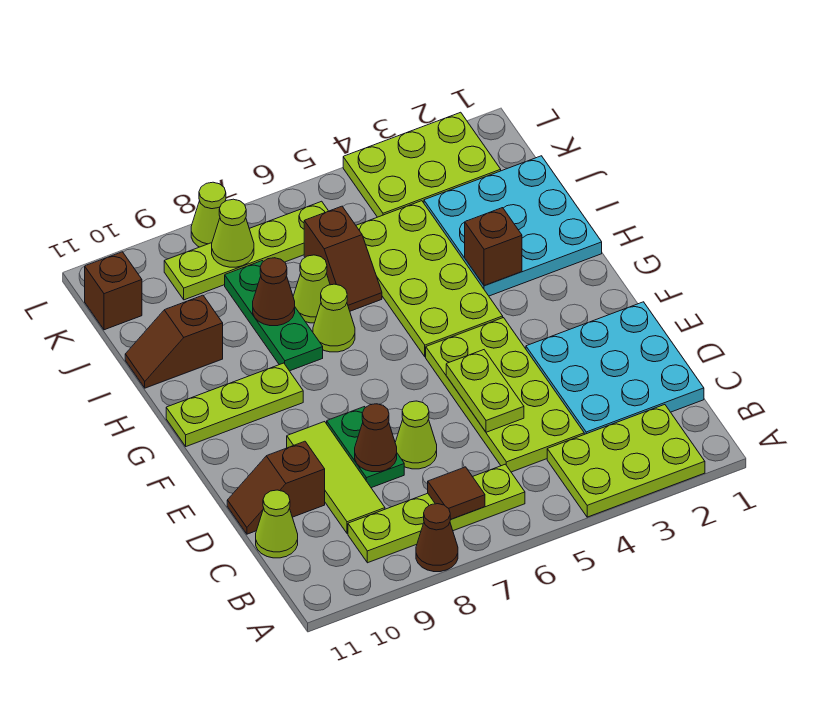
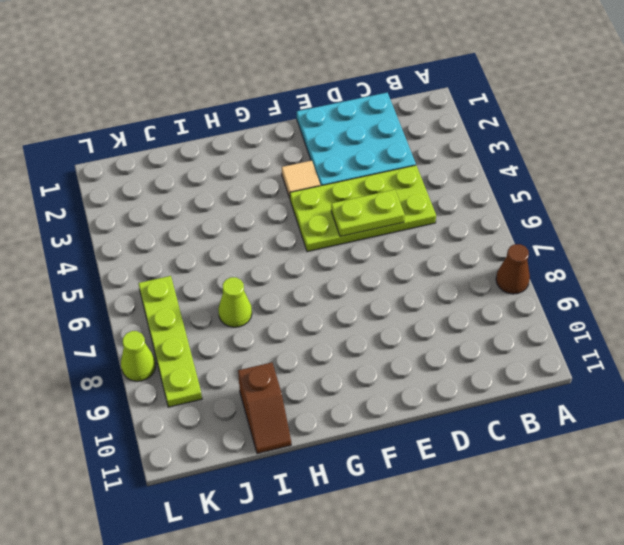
tan tile F3 level 1 -> none
none -> lime plate A2:B4 level 1
none -> lime plate B6:B9 level 1
none -> lime tile C9:E9 level 1

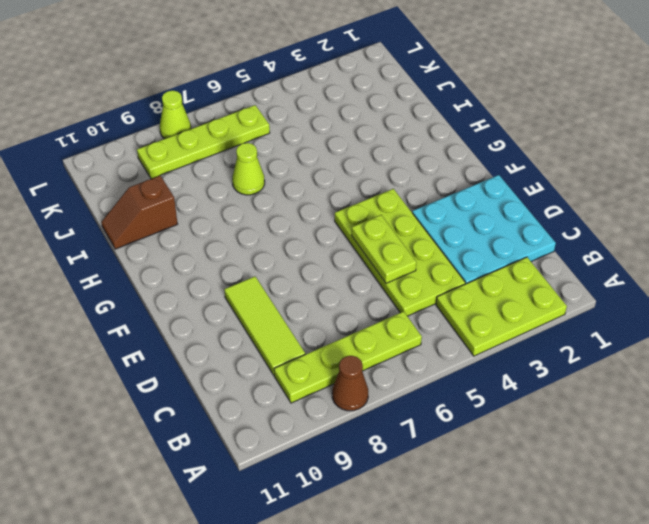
none -> lime cone C11 level 1
none -> lime cone D7 level 1
none -> green plate D8:E8 level 1

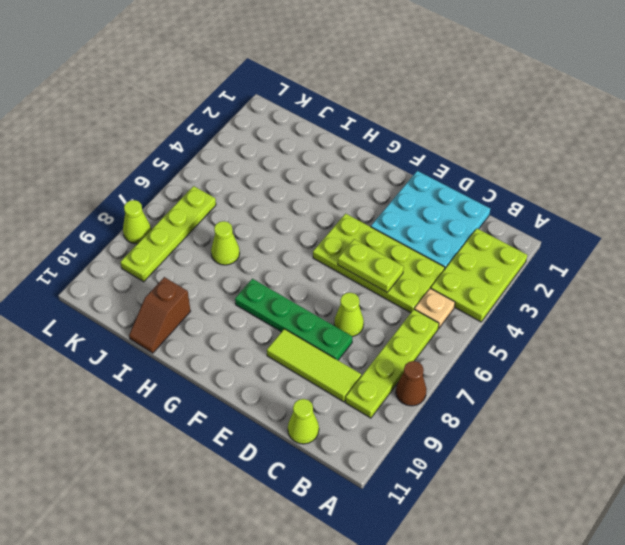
tan plate B5 level 1 -> none
green plate D8:G8 level 1 -> green plate D8:E8 level 1
none -> brown slope D10:D11 level 1 top 10
none -> lime plate G4:J5 level 1
none -> lime plate G9:G11 level 1

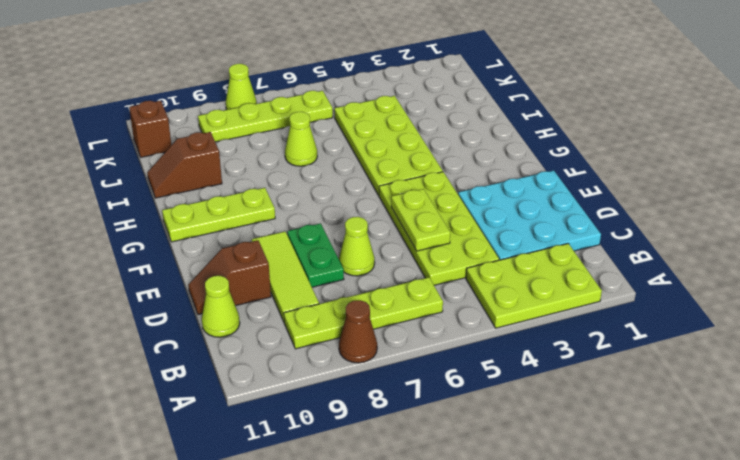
none -> cyan plate H1:J3 level 1
none -> lime cone H7 level 1
none -> green plate H8:J8 level 1

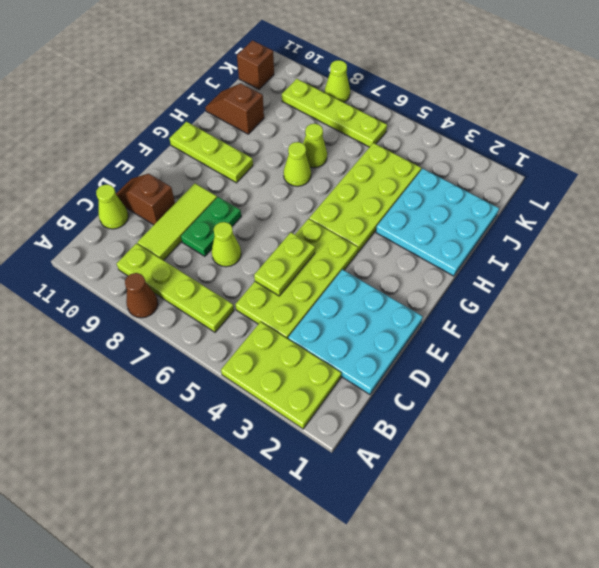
none -> green plate H8:J8 level 1
none -> brown slope I6:J6 level 1 top J
none -> lime plate K2:L4 level 1

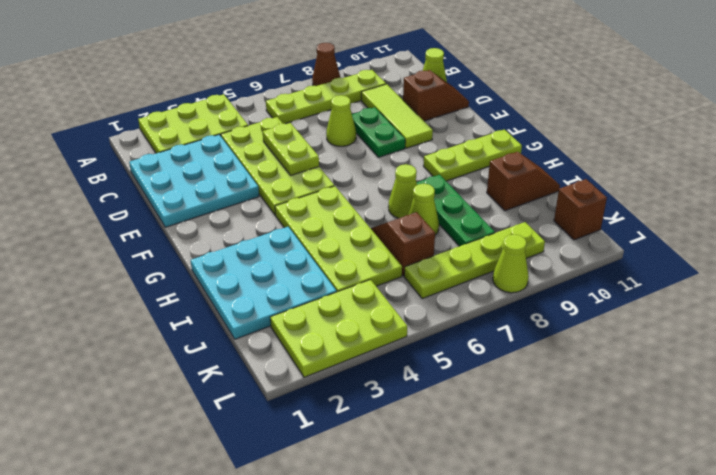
none -> brown tile B7 level 2
none -> brown cone D8 level 2
none -> brown brick H3 level 2

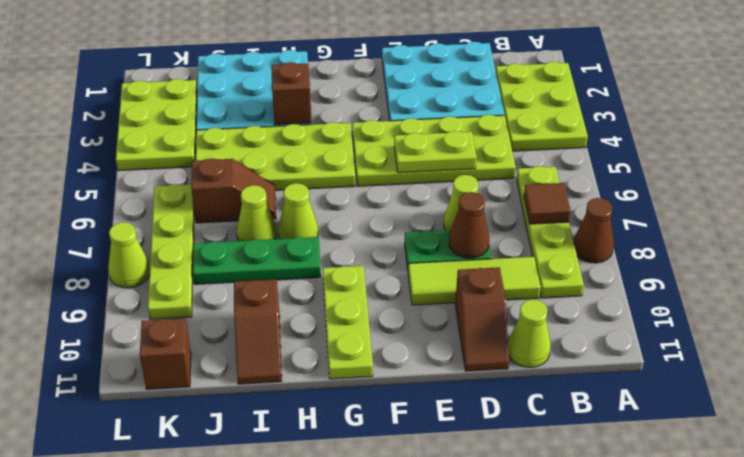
none -> brown cone I8 level 2
none -> lime cone K8 level 2

